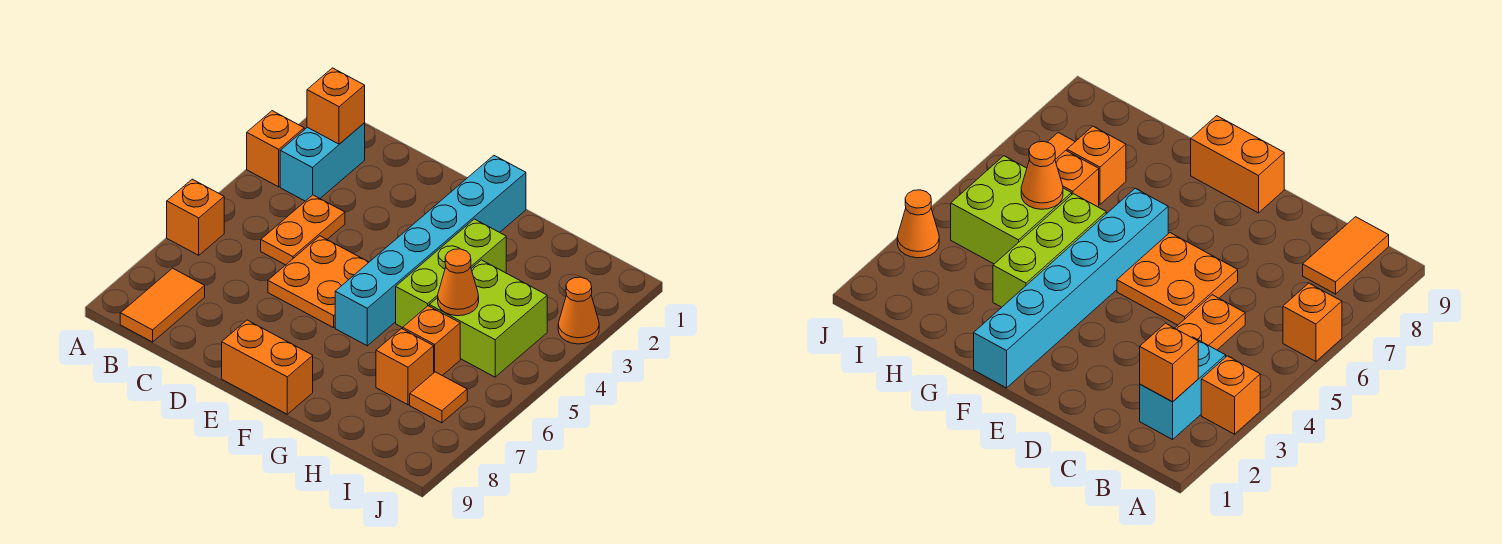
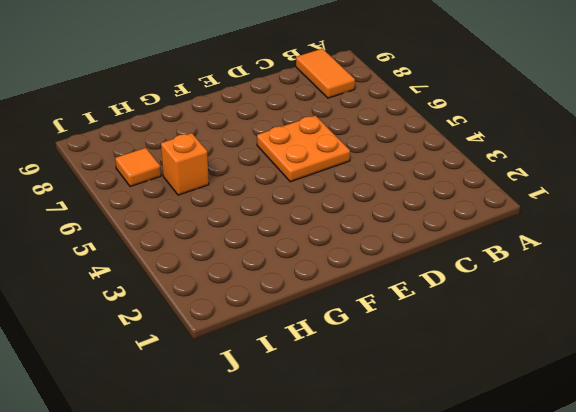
none -> orange brick A3 level 1
none -> orange brick A6 level 1
none -> cyan brick B2:B3 level 1

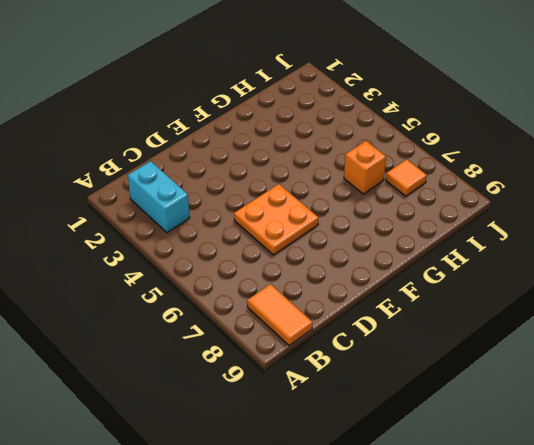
none -> orange brick A3 level 1
none -> orange brick A6 level 1
none -> orange plate C4:C5 level 1

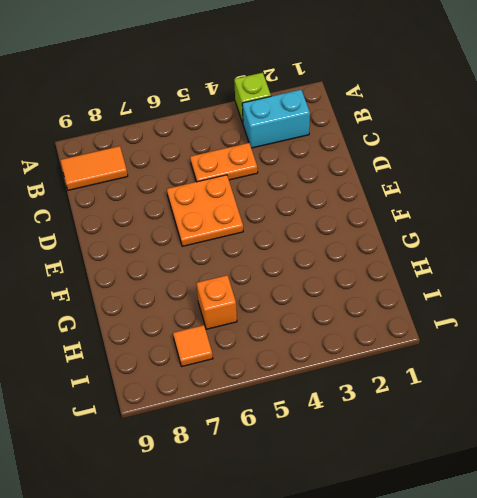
lime brick A3 level 1 -> orange brick A3 level 1
none -> orange brick A6 level 1
none -> orange brick E9:F9 level 1
none -> cyan brick F1:F6 level 1

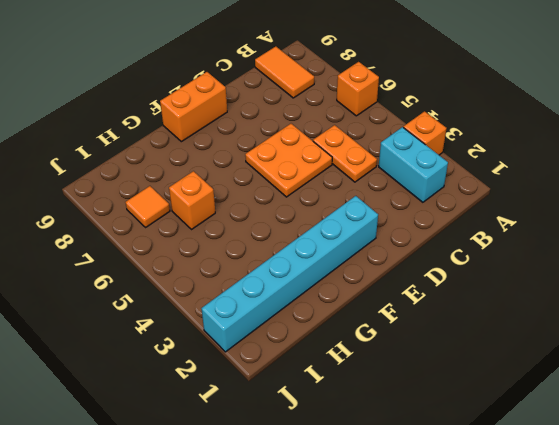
cyan brick E2:J2 level 1 -> cyan brick F1:F6 level 1
none -> lime brick G3:G5 level 1
none -> lime brick H4:I5 level 1
none -> orange brick H7 level 1

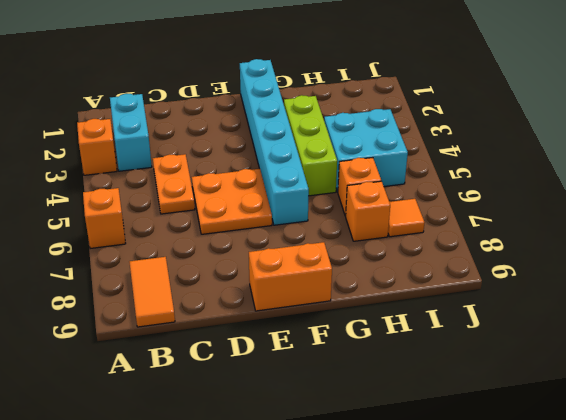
cyan brick H4:I5 level 1 -> lime brick H4:I5 level 1
none -> orange cone J3 level 1
none -> orange brick B2 level 2
none -> orange cone H5 level 2

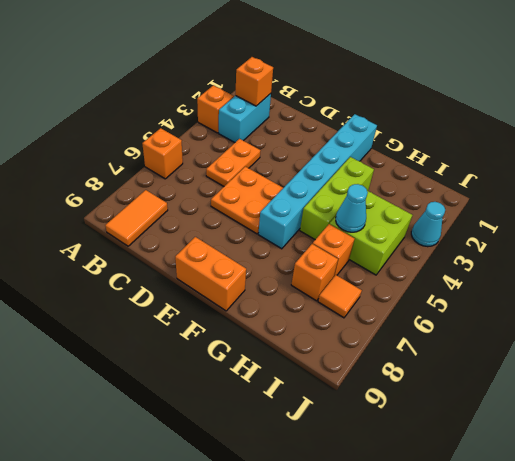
cyan cone H5 level 2 -> orange cone H5 level 2
cyan cone J3 level 1 -> orange cone J3 level 1

